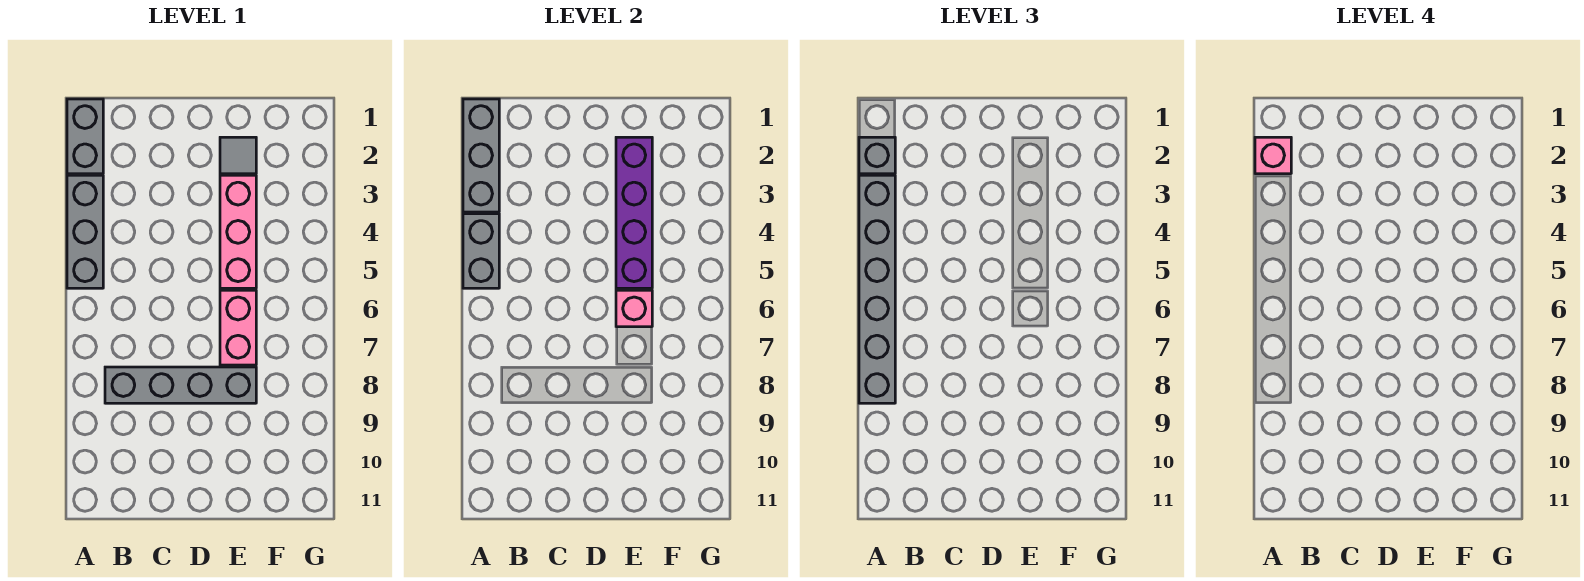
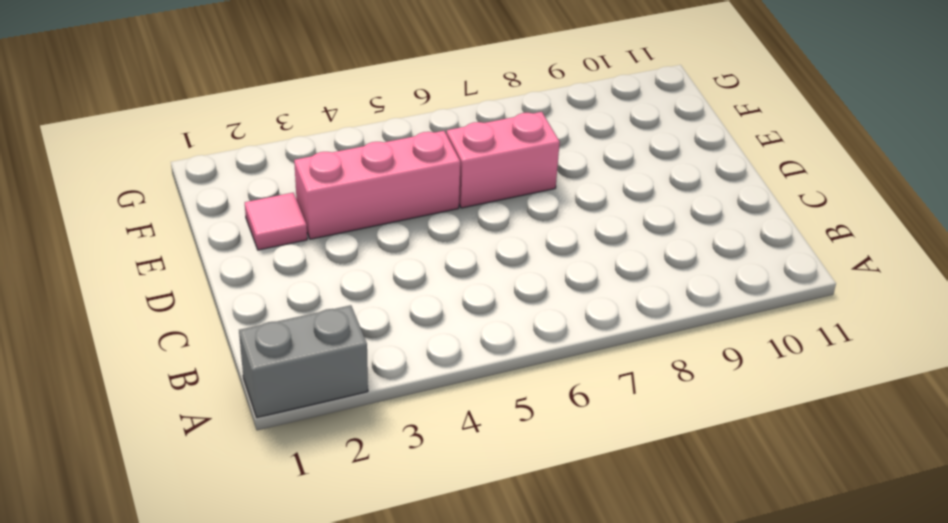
pink tile E2 level 1 -> grey tile E2 level 1
none -> grey brick A3:A5 level 1
none -> grey brick B8:E8 level 1
none -> grey brick A1:A3 level 2

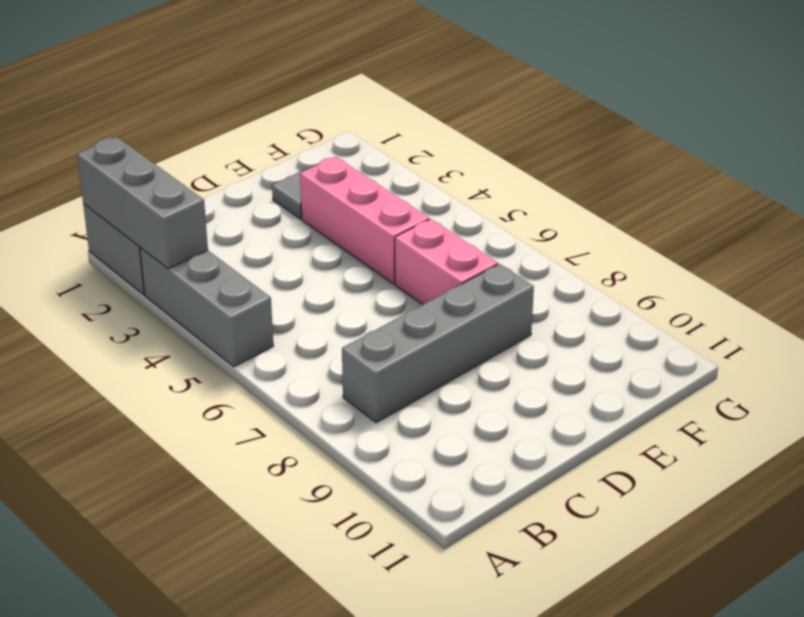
none -> grey brick A4:A5 level 2
none -> purple brick E2:E5 level 2
none -> pink brick E6 level 2

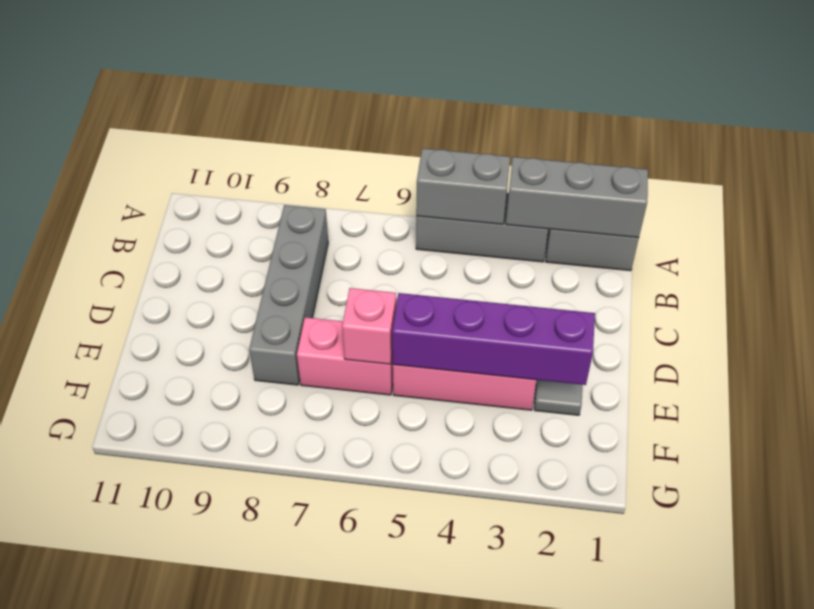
none -> grey brick A2 level 3
none -> grey brick A3:A8 level 3
none -> pink brick A2 level 4

